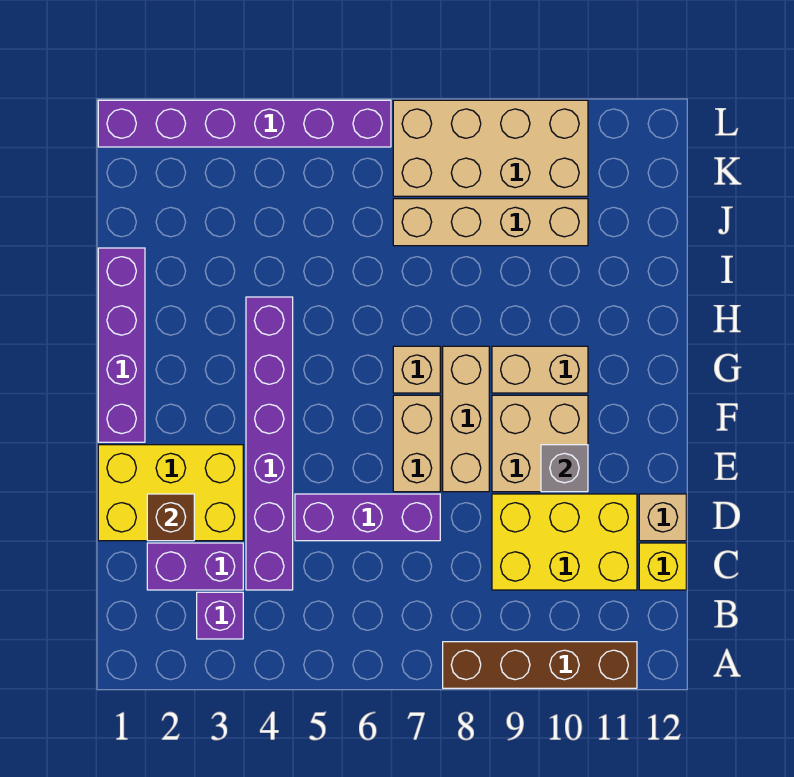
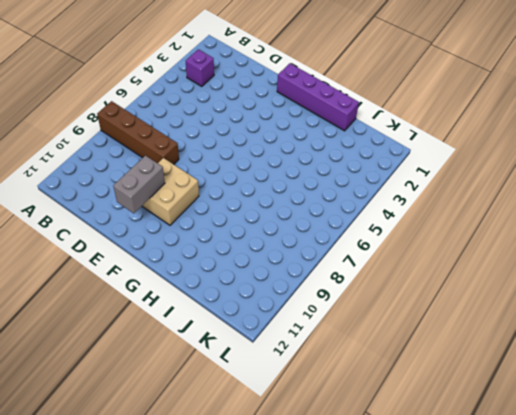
brown brick A8:D8 level 1 -> brown brick A8:A11 level 1
grey brick E10:E11 level 2 -> grey brick E10 level 2
none -> purple brick C2:C3 level 1
none -> purple brick C4:H4 level 1
none -> yellow brick C9:D11 level 1

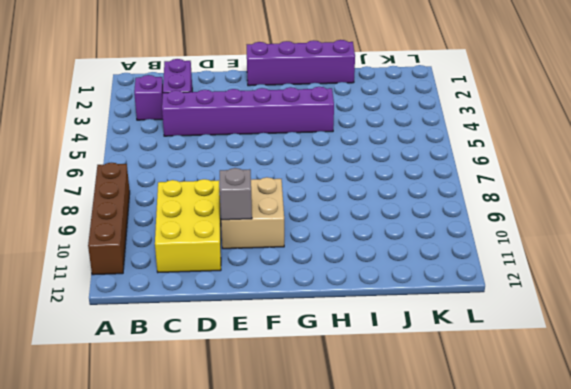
none -> yellow brick C12 level 1
none -> yellow brick D1:E3 level 1
none -> purple brick D5:D7 level 1

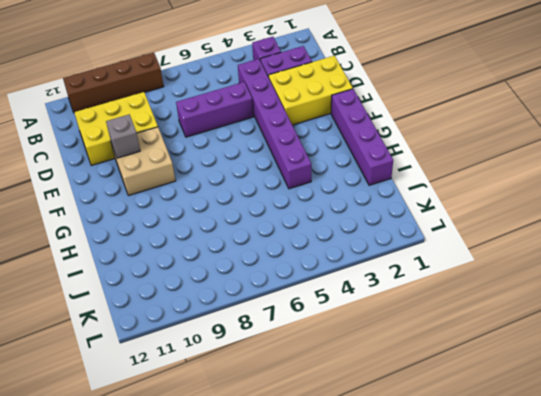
none -> yellow brick C12 level 1
none -> tan brick D12 level 1
none -> tan brick E7:F7 level 1

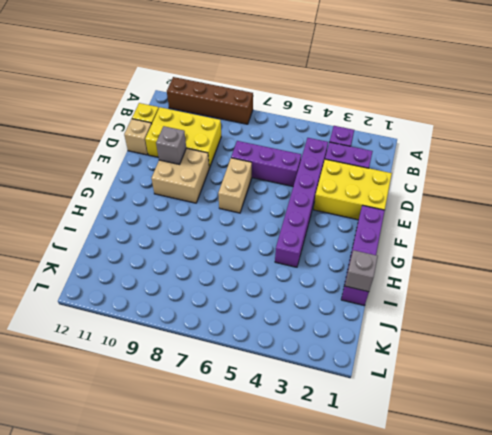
grey brick I1 level 2 -> none
none -> tan brick E8:G8 level 1
none -> tan brick G7 level 1
none -> tan brick G9:G10 level 1

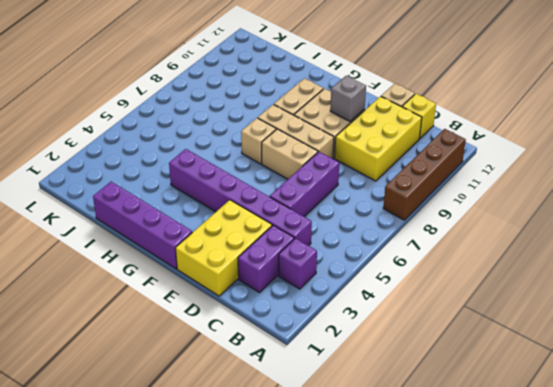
none -> tan brick J7:J10 level 1
none -> tan brick K7:L10 level 1
none -> purple brick L1:L6 level 1

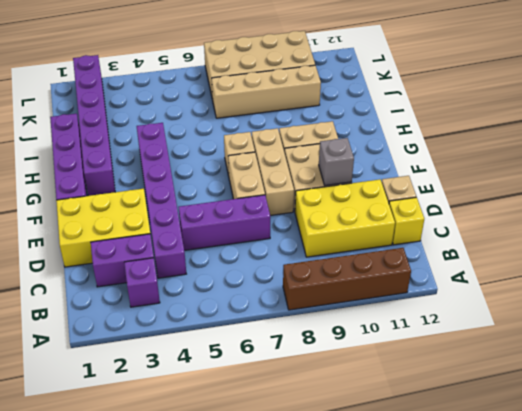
purple brick G2:L2 level 1 -> purple brick L1:L6 level 1
none -> brown brick D2 level 2

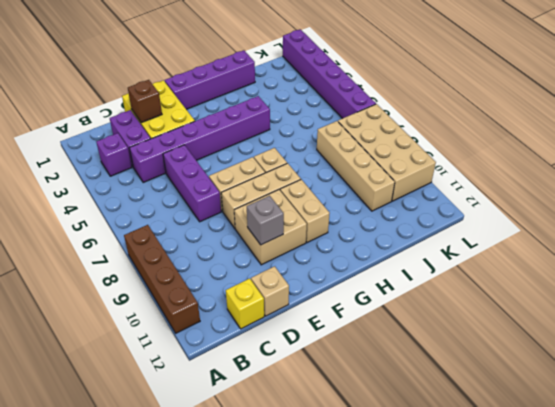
none -> yellow brick C9:D11 level 1

